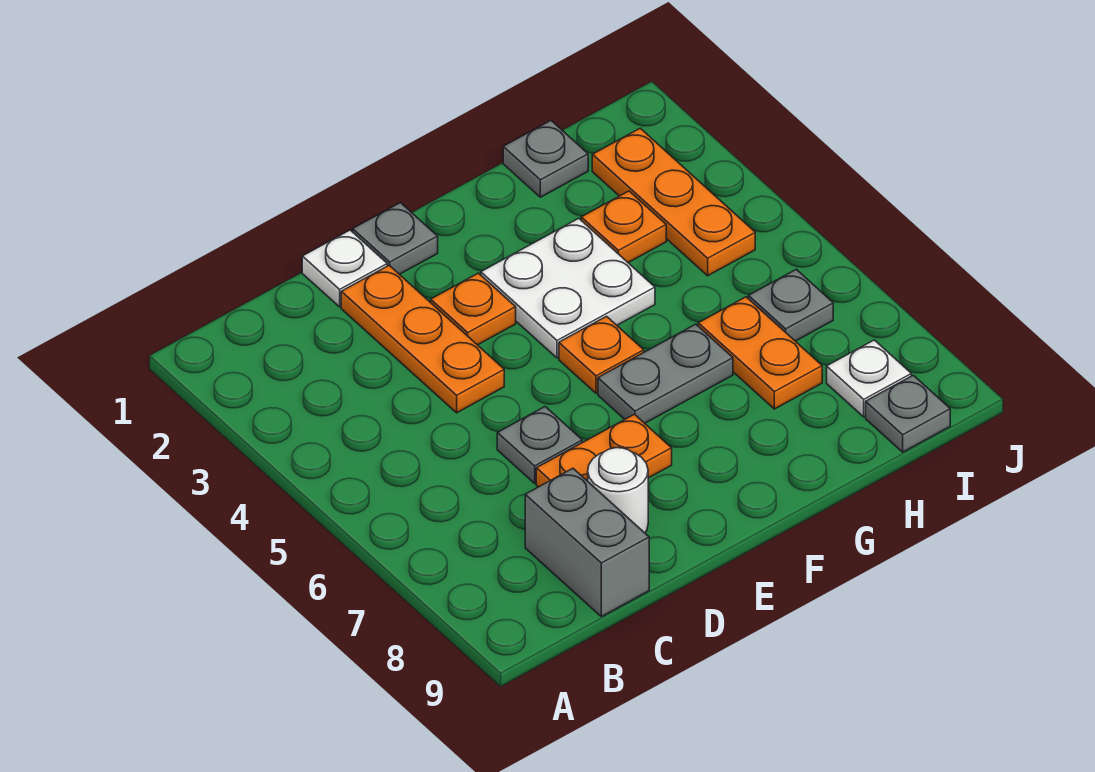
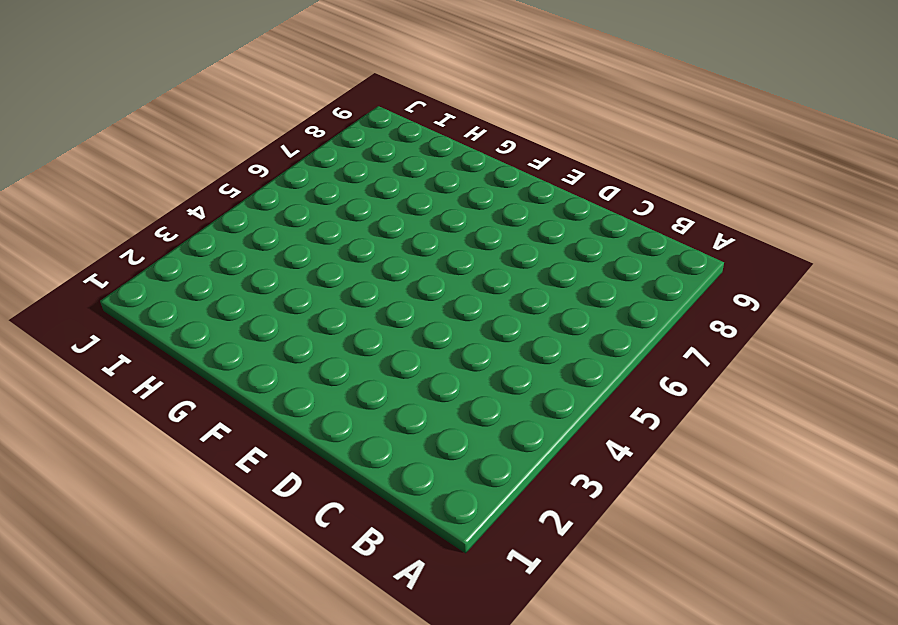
none -> grey brick C8:C9 level 1
none -> white plate D1 level 1
none -> orange plate D2:D4 level 1

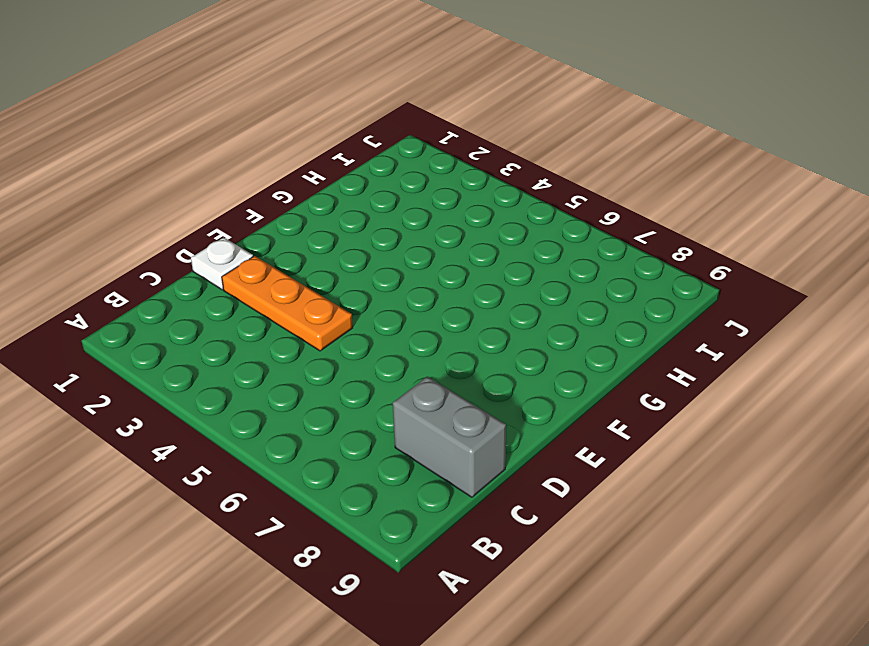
none -> grey plate D6 level 1
none -> orange plate D7:E7 level 1
none -> white round brick D8 level 1

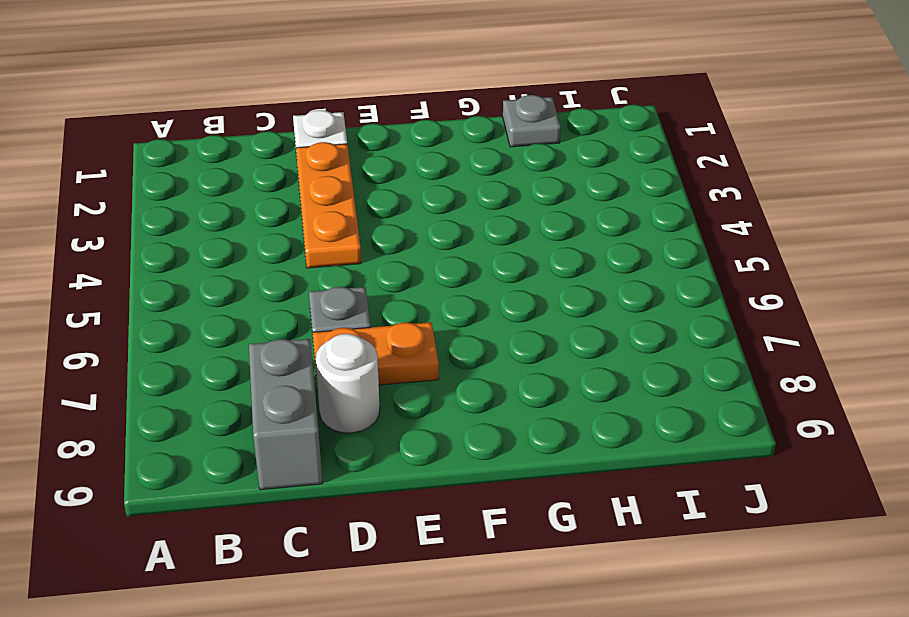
none -> grey plate E1 level 1
none -> orange plate E3 level 1
none -> white plate F3:G4 level 1

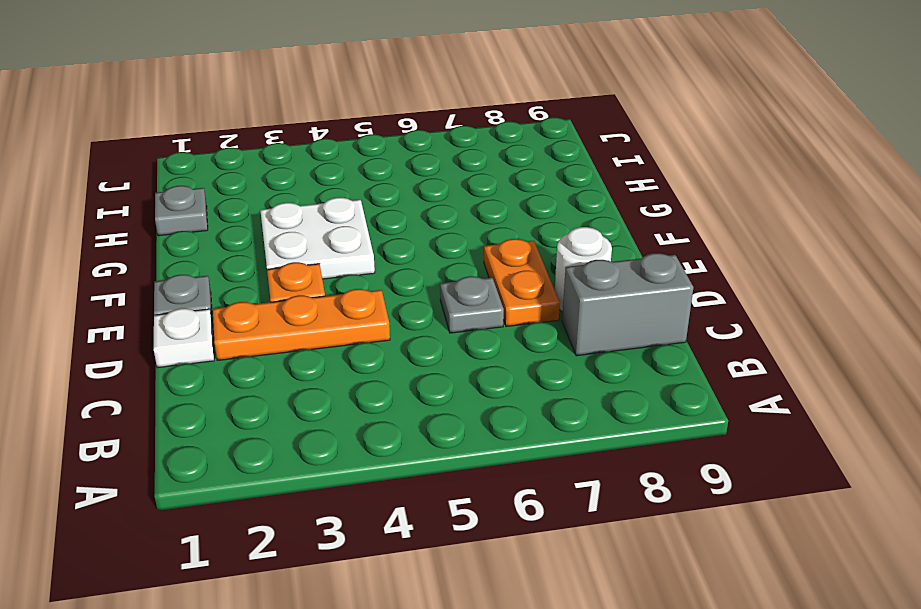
none -> orange plate F5 level 1
none -> grey plate F6:G6 level 1
none -> orange plate H3 level 1

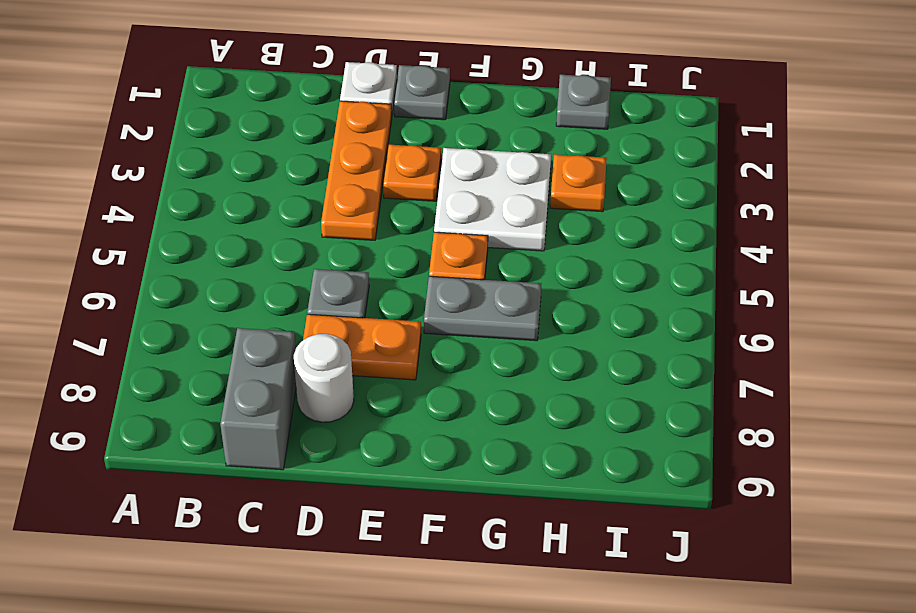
none -> orange plate H6:H7 level 1
none -> orange plate I2:I4 level 1
none -> grey plate I6 level 1

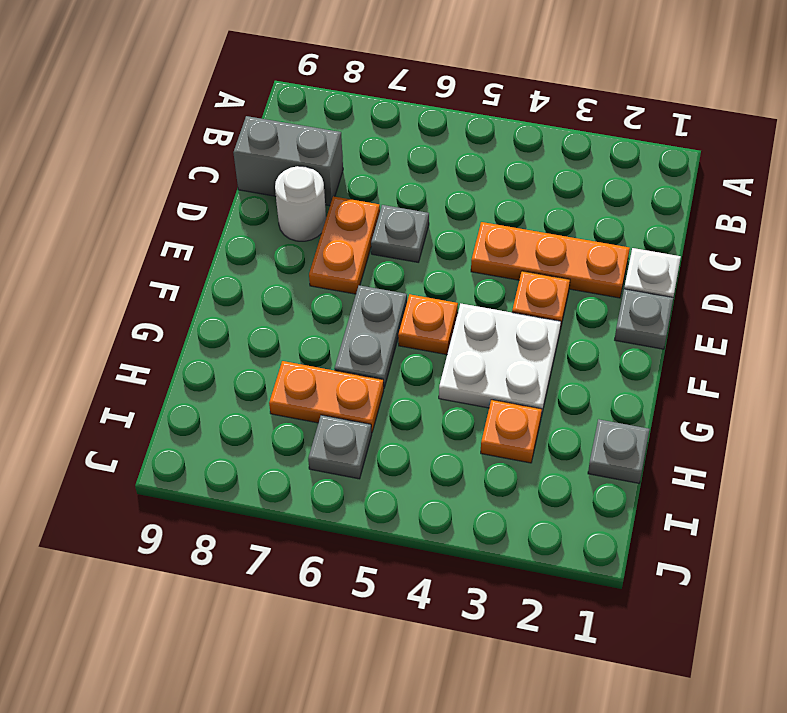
none -> orange plate I2:I4 level 1
none -> white plate I8 level 1
none -> grey plate I9 level 1

